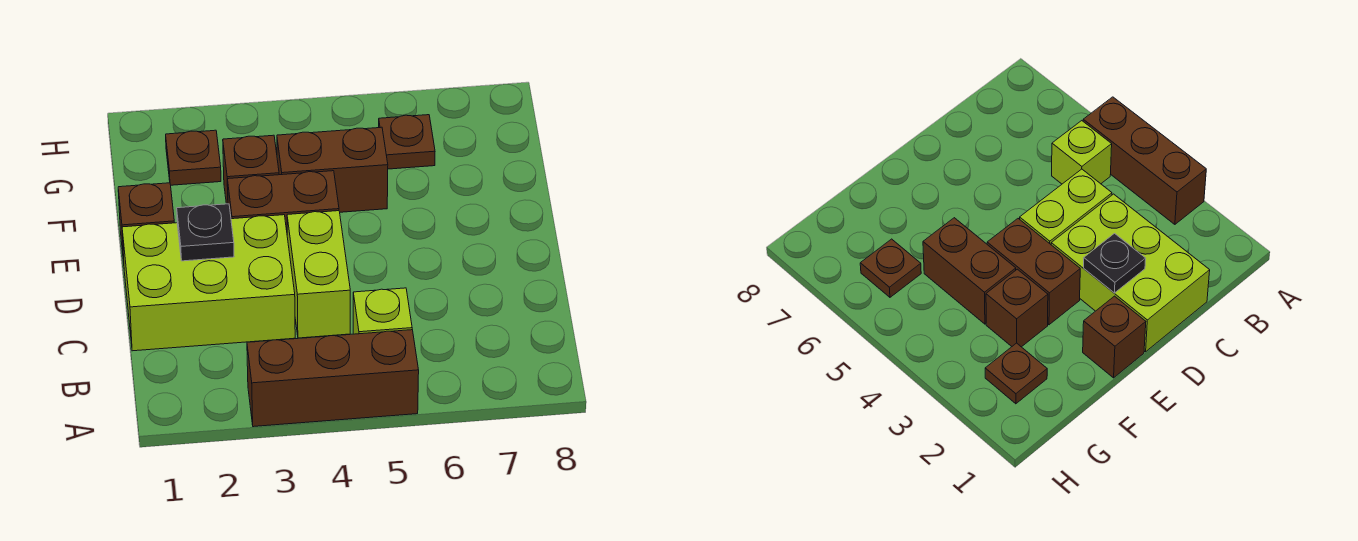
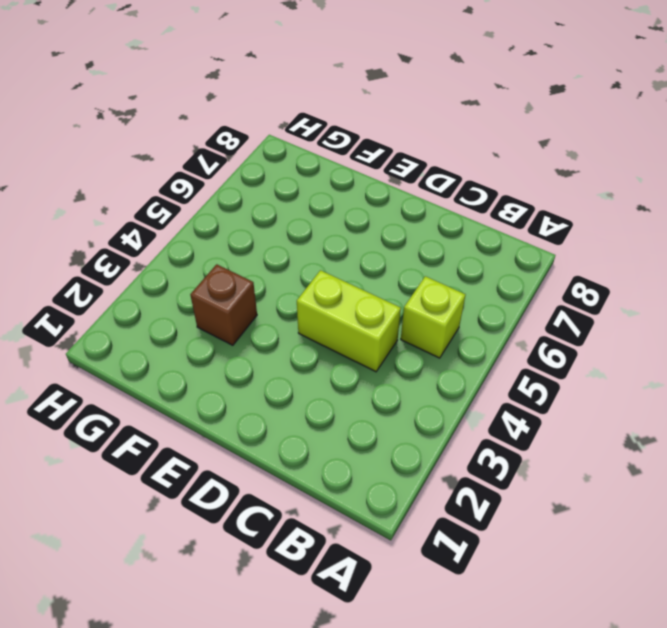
none -> brown brick A3:A5 level 1
none -> lime brick C1:D3 level 1

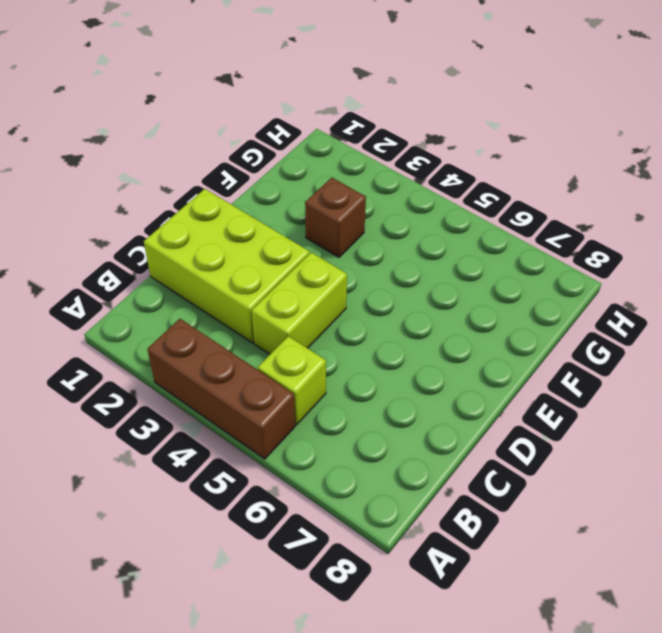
none -> brown brick E1 level 1
none -> brown brick E3:E4 level 1

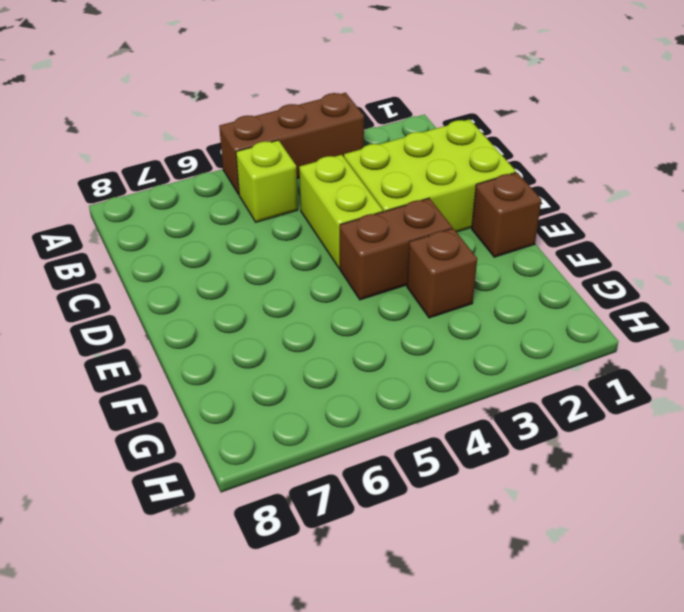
none -> brown brick F4:F5 level 1
none -> brown plate G2 level 1

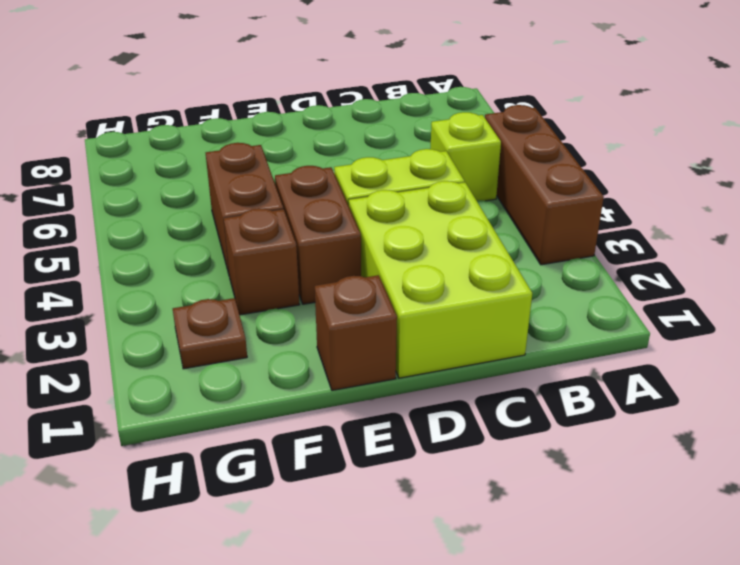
none -> brown plate G6 level 1
none -> black plate D2 level 2

